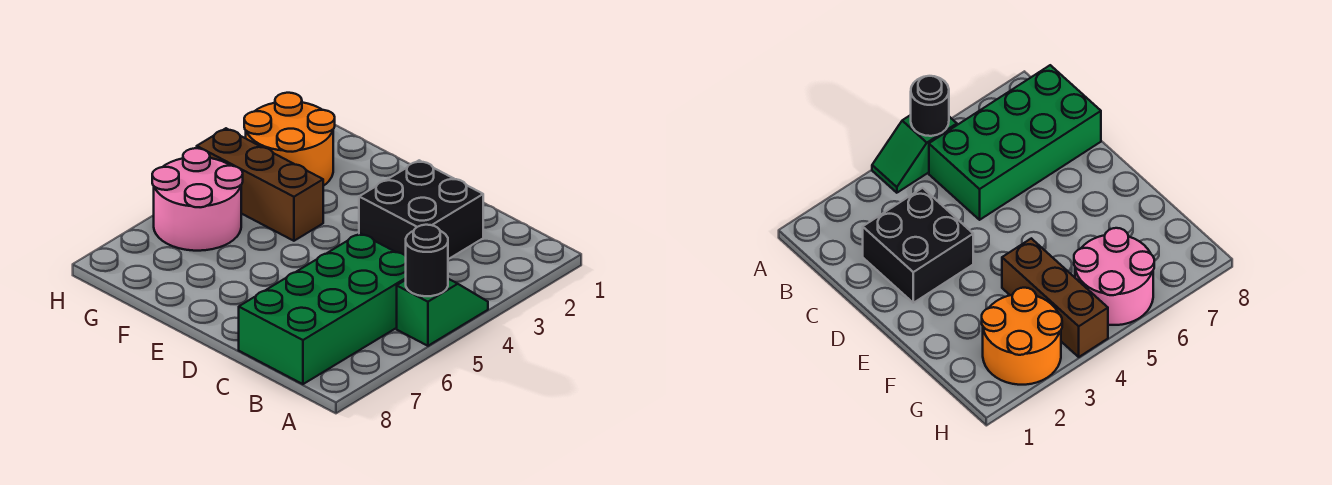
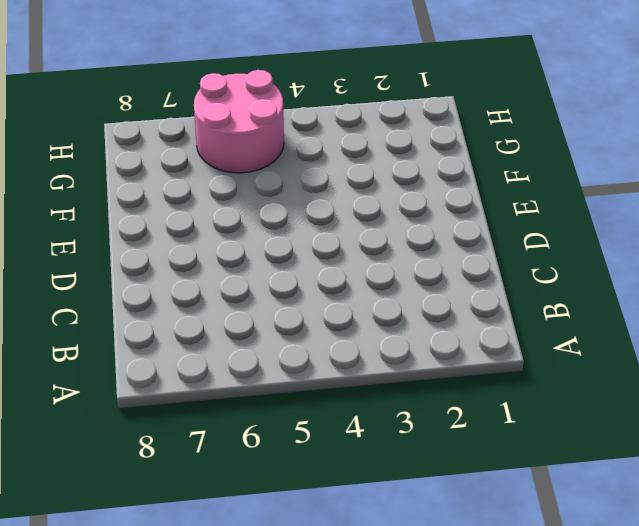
none -> green slope A4:A5 level 1 top 5
none -> green brick B5:C8 level 1

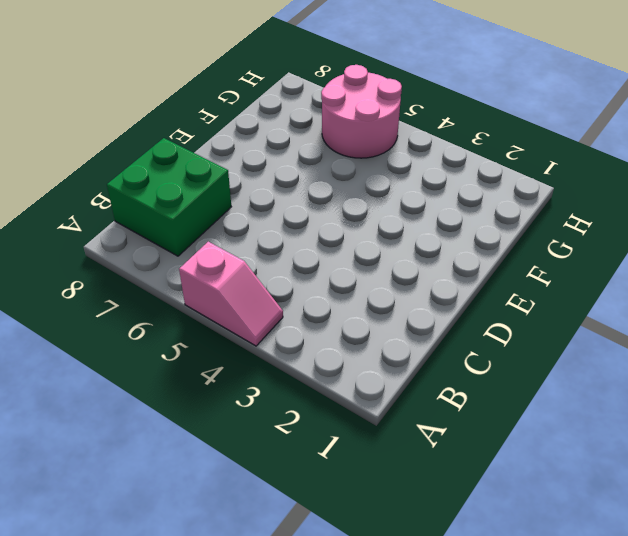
pink slope A4:A5 level 1 top 5 -> green slope A4:A5 level 1 top 5
green brick B7:C8 level 1 -> green brick B5:C8 level 1
none -> black brick C2:D3 level 1
none -> brown brick F4:H4 level 1

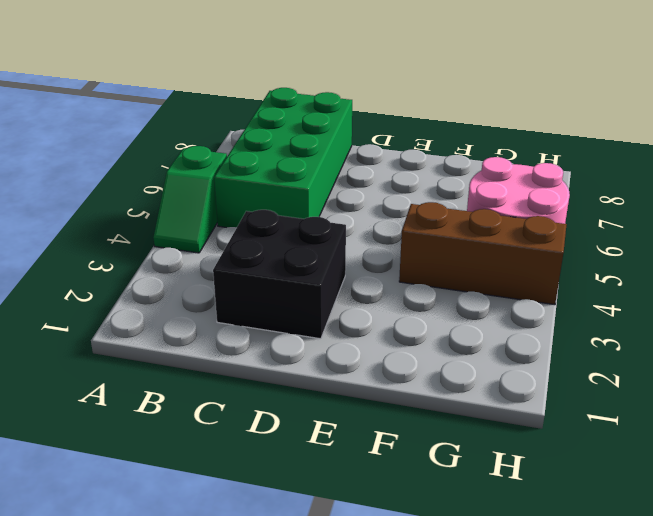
none -> orange round brick G2:H3 level 1
none -> black round brick A5 level 2

